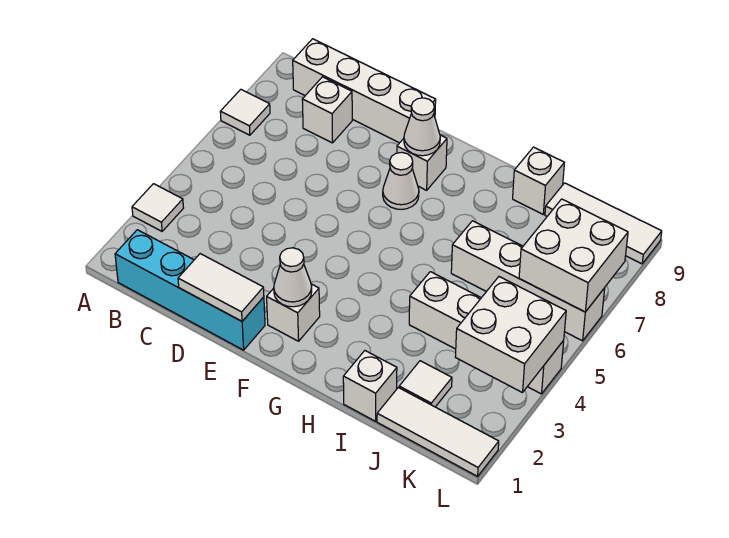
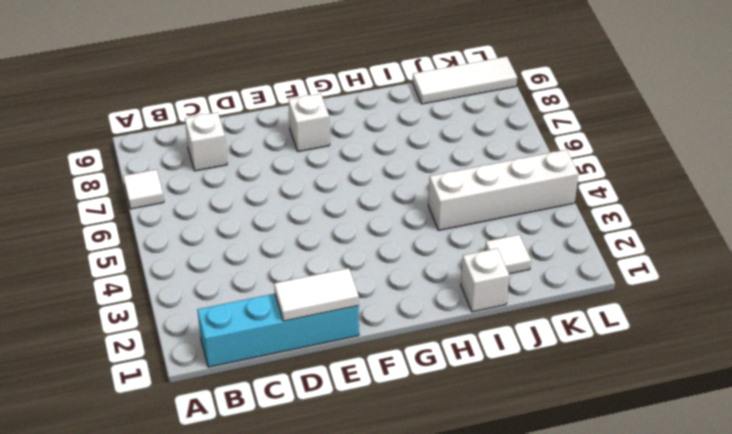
none -> white tile A3 level 1
none -> white brick B9:E9 level 1
none -> white brick F2 level 1

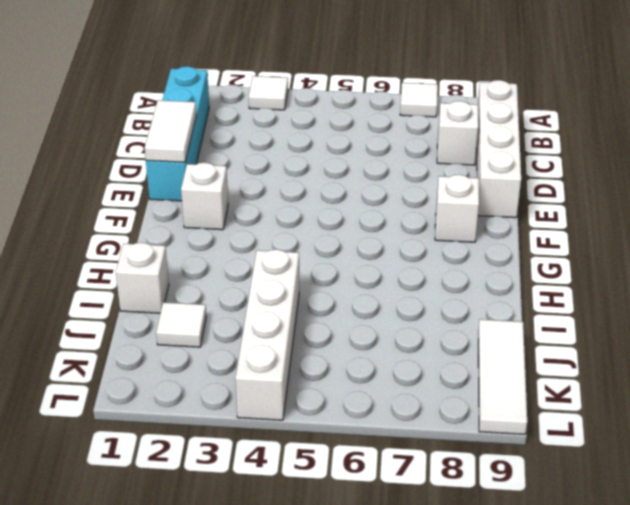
none -> white cone F7 level 1
none -> white brick I6:L6 level 1
none -> white brick I9 level 1

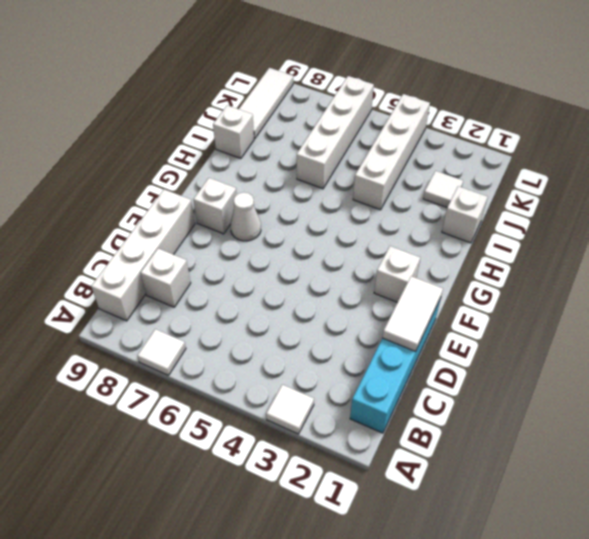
none -> white tile J1:L1 level 1
none -> white cone F2 level 2
none -> white cone F8 level 2

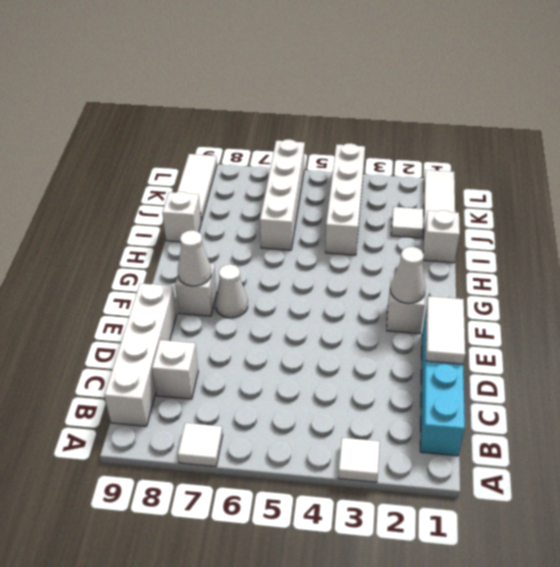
none -> white brick K3:L4 level 2
none -> white brick K6:L7 level 2

